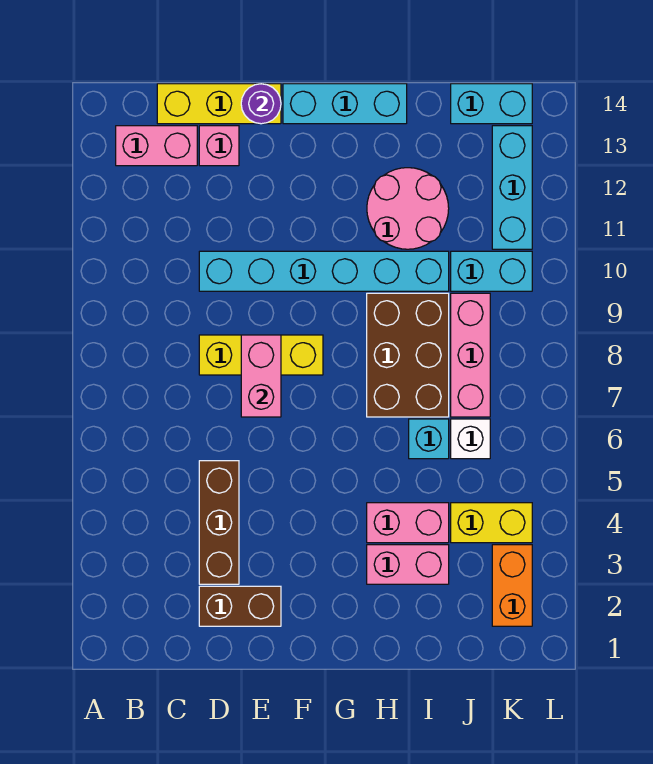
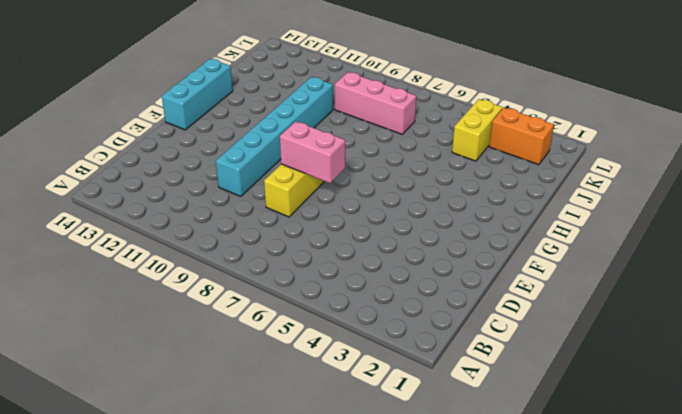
none -> pink brick B13:C13 level 1
none -> yellow brick C14:E14 level 1
none -> brown brick D2:E2 level 1

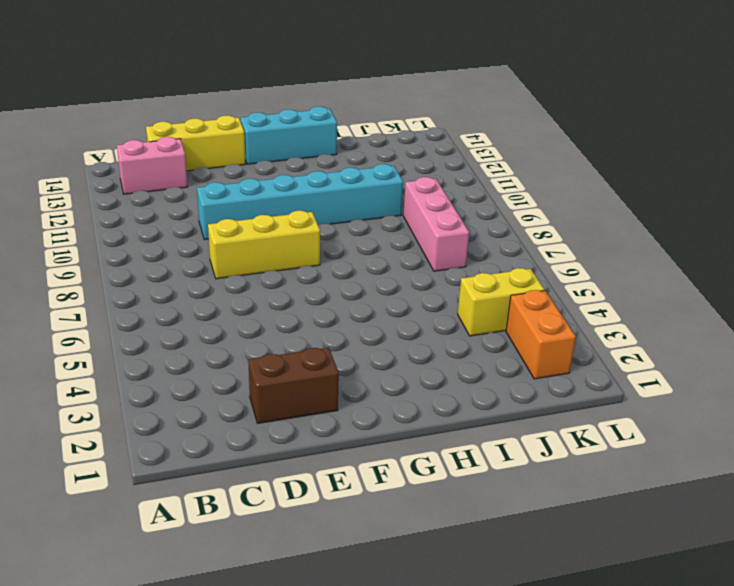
none -> brown brick D3:D5 level 1
none -> pink brick D13 level 1
none -> pink brick H3:I3 level 1

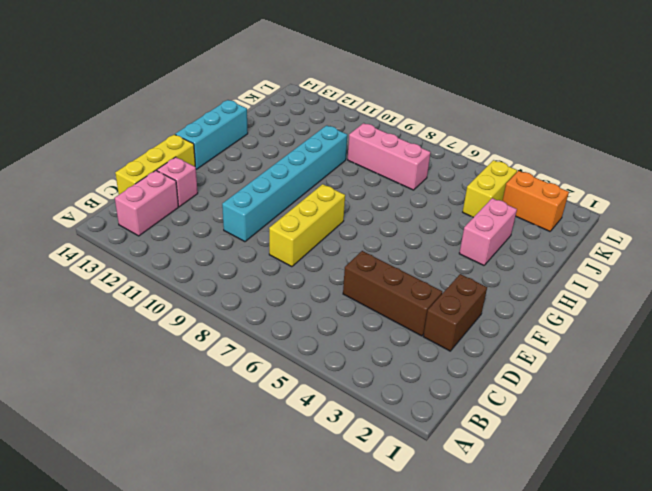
none -> pink brick H4:I4 level 1
none -> brown brick H7:I9 level 1
none -> pink round brick H11:I12 level 1

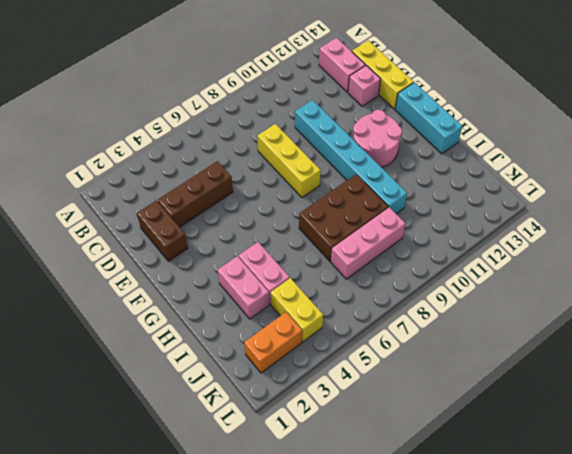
pink round brick F11:G12 level 1 -> pink round brick H11:I12 level 1
none -> cyan brick I6 level 1
none -> white brick J6 level 1
none -> cyan brick J10:K10 level 1

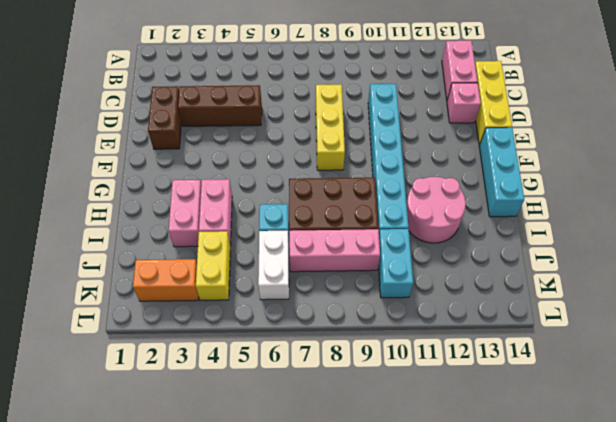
white brick J6:K6 level 1 -> white brick J6 level 1
none -> cyan brick J14:K14 level 1
none -> cyan brick K11:K13 level 1
none -> pink brick E7:E8 level 2

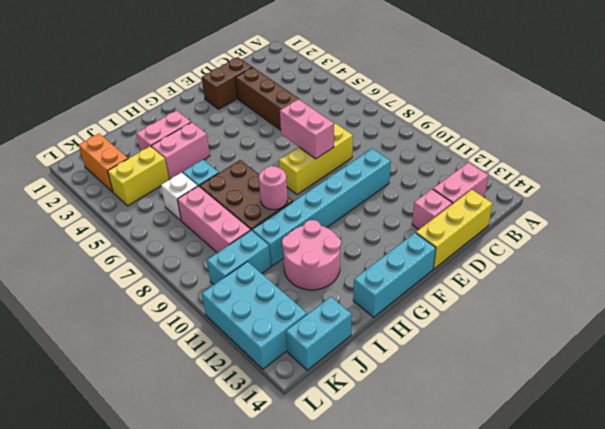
pink round brick H9 level 2 -> none
cyan brick K11:L13 level 1 -> cyan brick K11:K13 level 1
none -> purple round brick E14 level 2

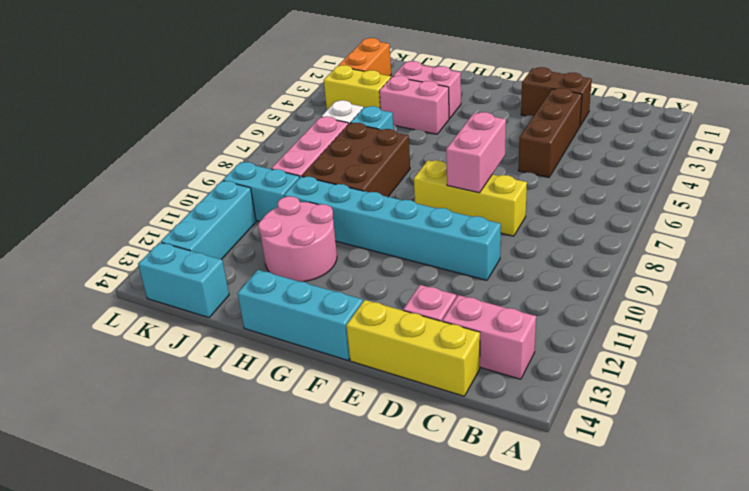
none -> purple round brick E14 level 2

